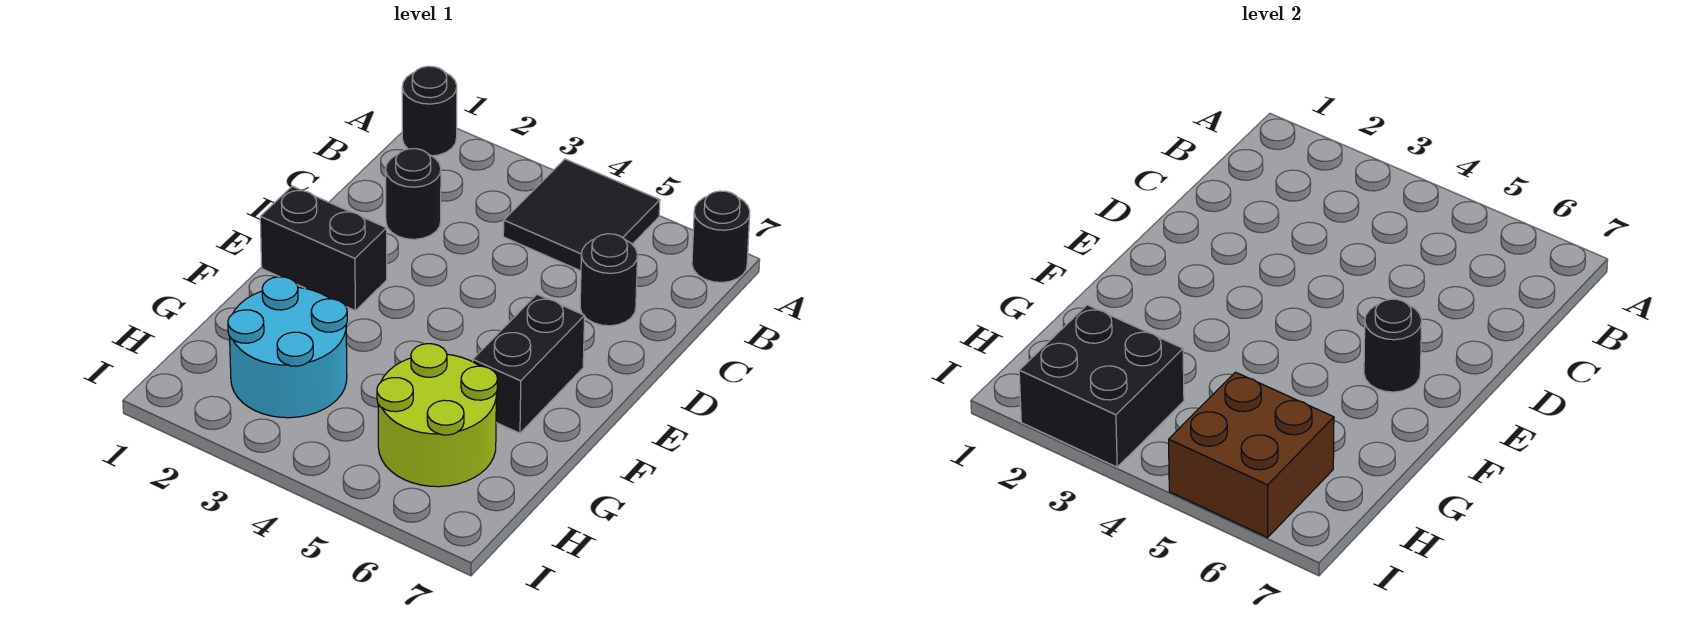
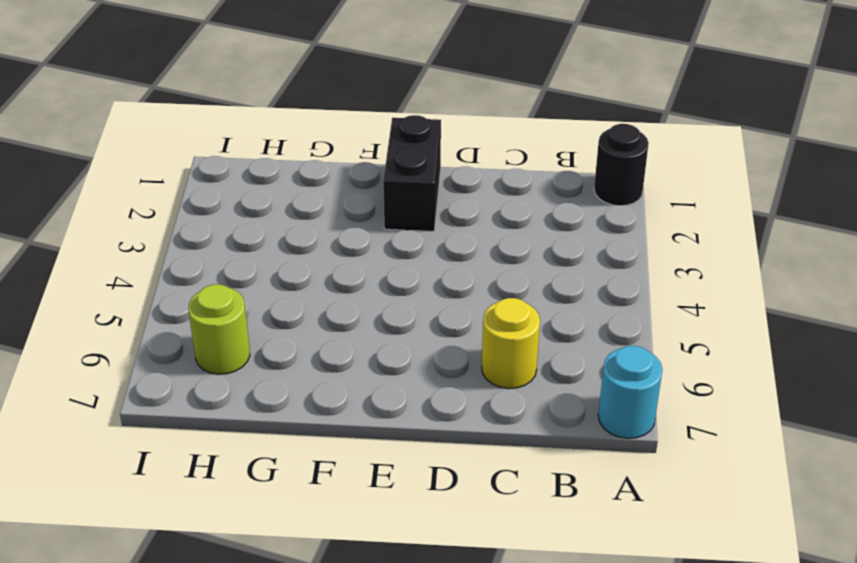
cyan round brick A7 level 1 -> black round brick A7 level 1
yellow round brick C6 level 1 -> black round brick C6 level 1
lime round brick H6 level 1 -> lime round brick G5:H6 level 1
none -> black tile A4:B5 level 1
none -> black round brick C2 level 1
none -> black brick E6:F6 level 1

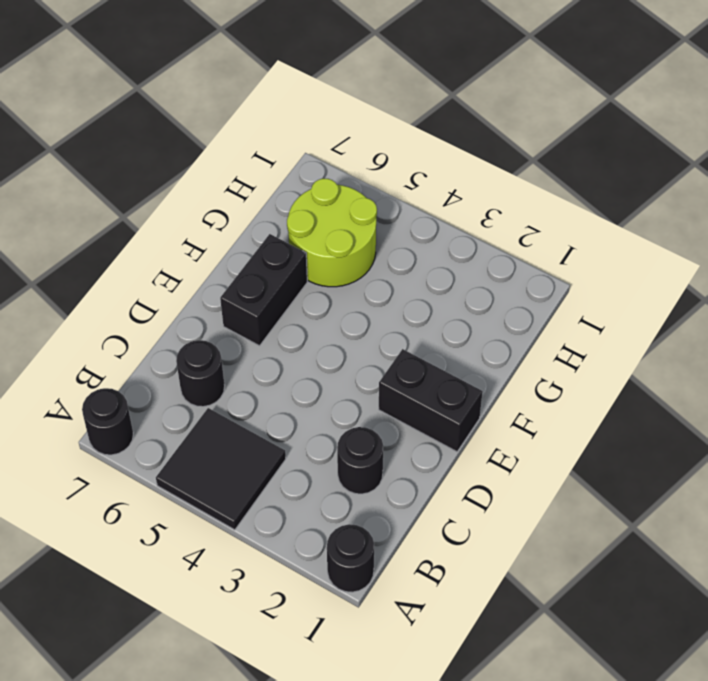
none -> cyan round brick G2:H3 level 1
none -> black round brick E6 level 2
none -> black brick H2:I3 level 2

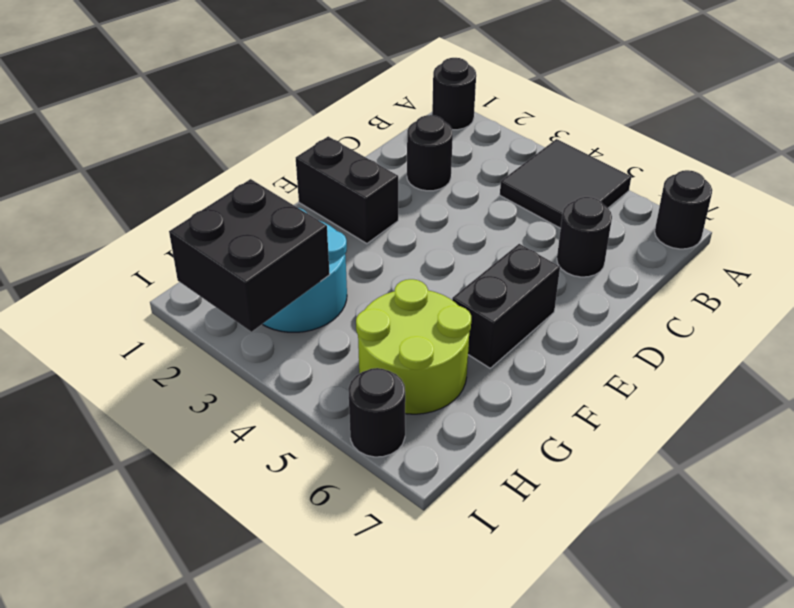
black round brick I6 level 1 -> black round brick E6 level 2
none -> brown brick H5:I6 level 2

